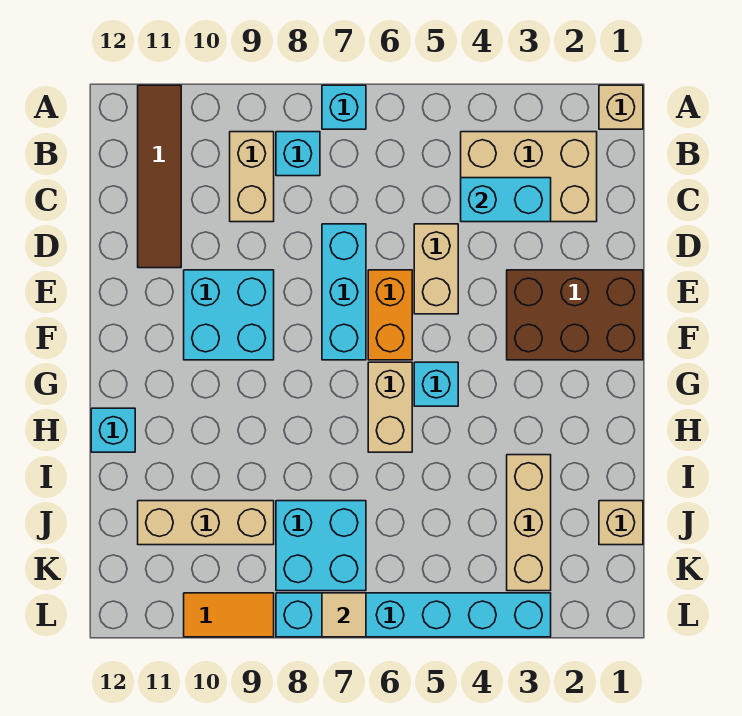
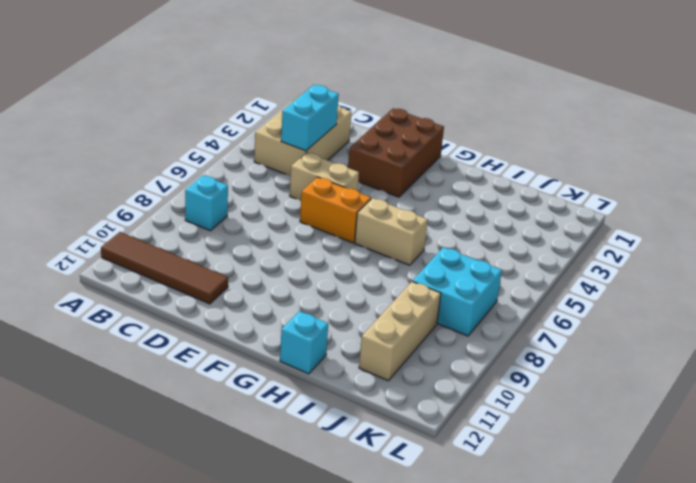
none -> tan brick A1 level 1
none -> cyan brick A7 level 1
none -> tan brick B9:C9 level 1

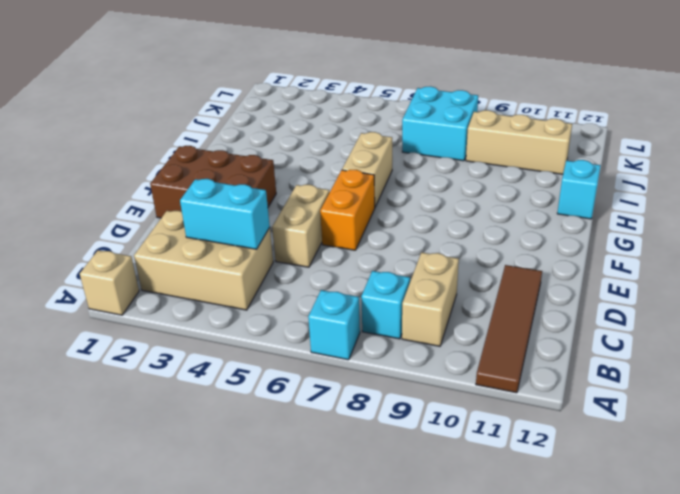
none -> cyan brick D7:F7 level 1
none -> cyan brick E9:F10 level 1
none -> cyan brick G5 level 1

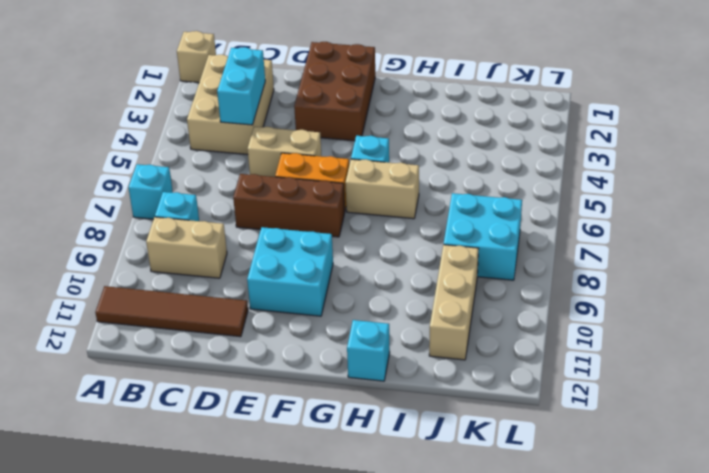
brown brick D7:F7 level 1 -> cyan brick D7:F7 level 1
none -> tan brick I3:K3 level 1
none -> tan brick J1 level 1
none -> cyan brick L3:L8 level 1

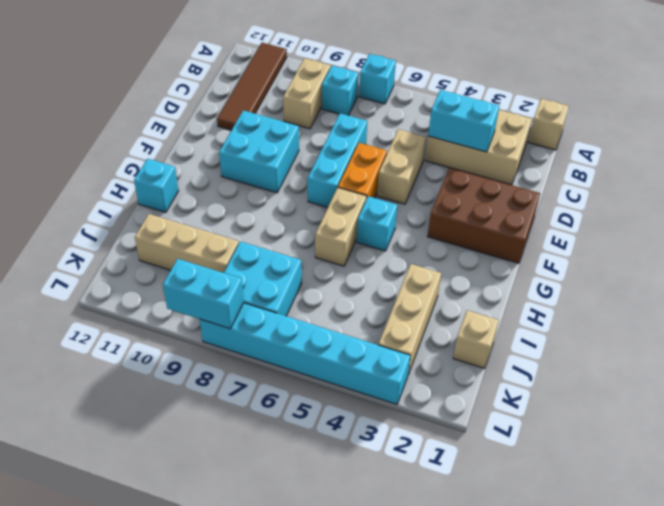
cyan brick L8:L9 level 2 -> none
none -> orange tile L9:L10 level 1
none -> tan tile L7 level 2

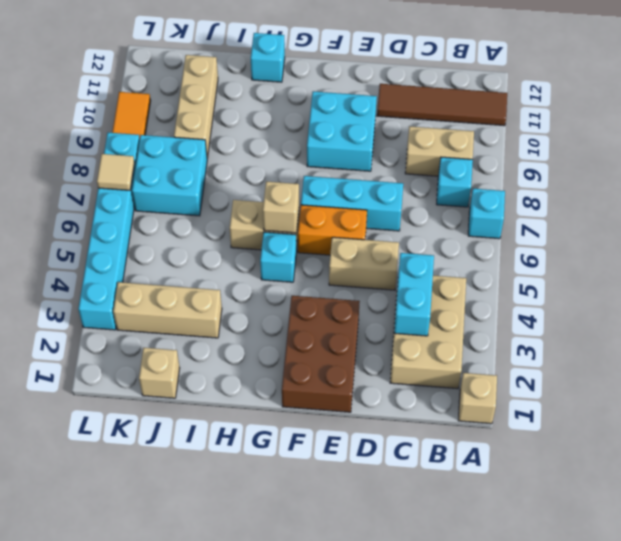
tan brick G6 level 2 -> none

